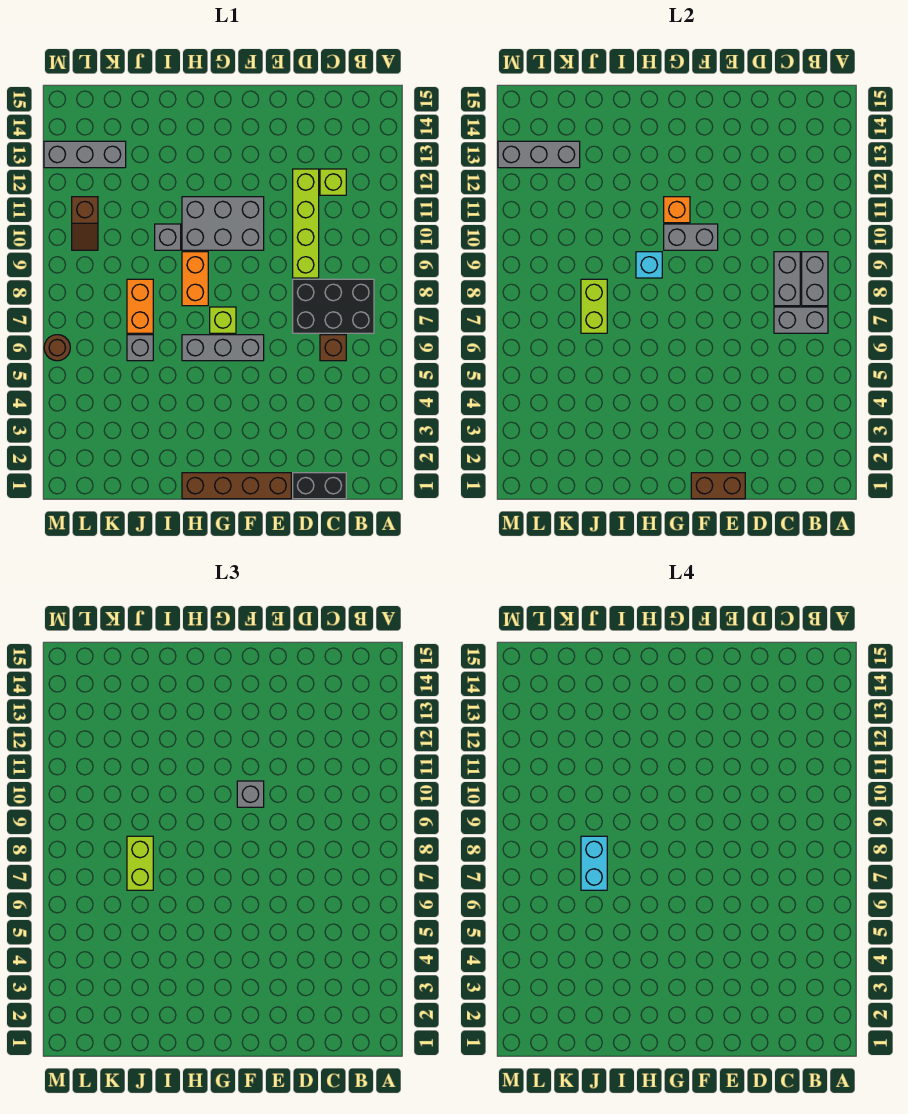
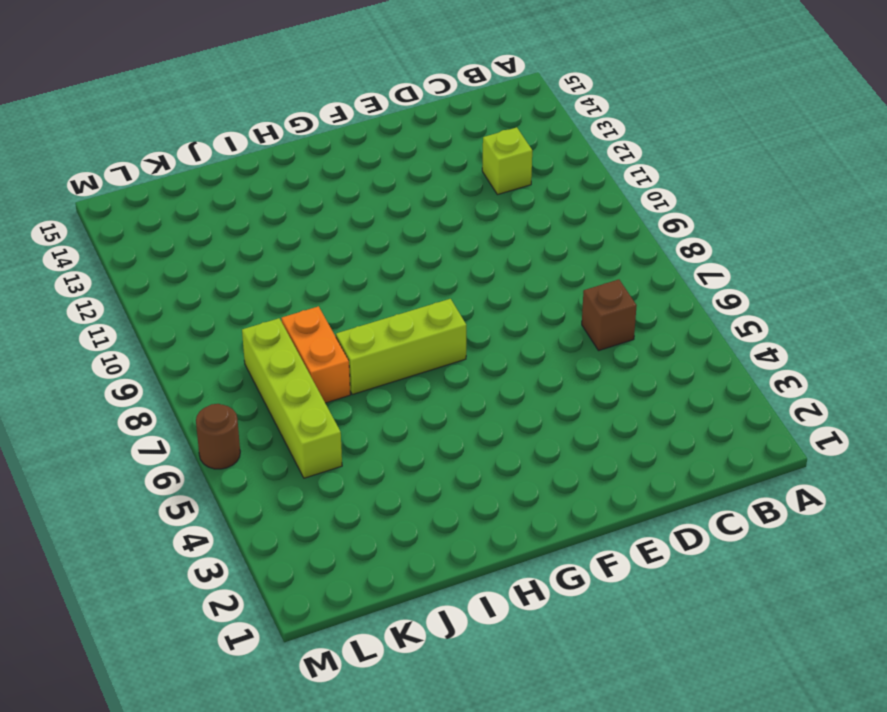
lime brick G7:I7 level 1 -> lime brick G7 level 1
lime brick K5:K8 level 1 -> lime brick D9:D12 level 1
none -> black brick B7:D8 level 1
none -> black brick C1:D1 level 1
none -> brown brick E1:H1 level 1

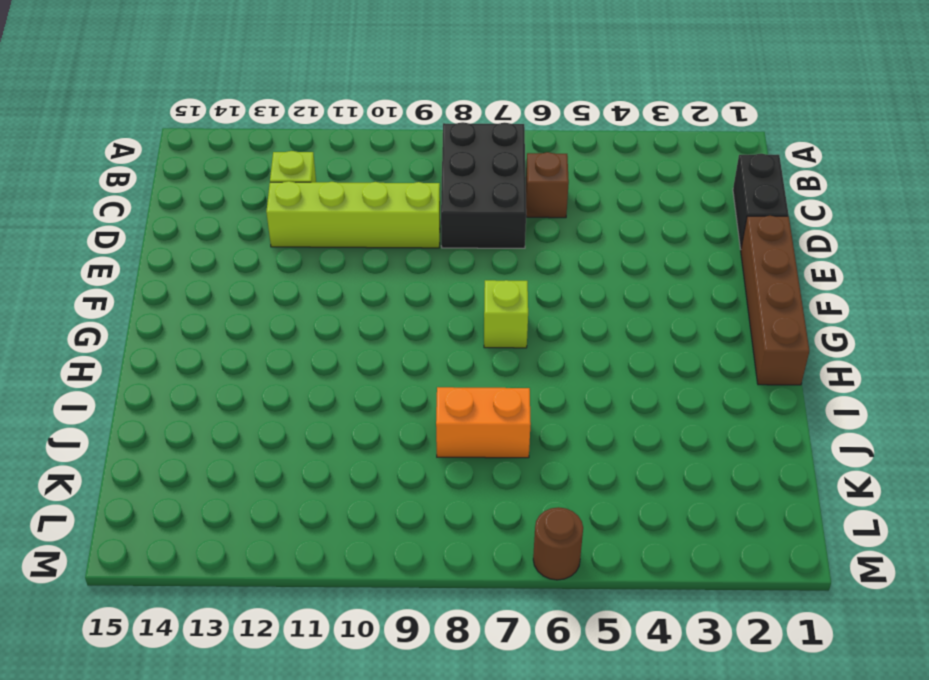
none -> grey brick F6:H6 level 1
none -> grey brick F10:H11 level 1
none -> orange brick H8:H9 level 1

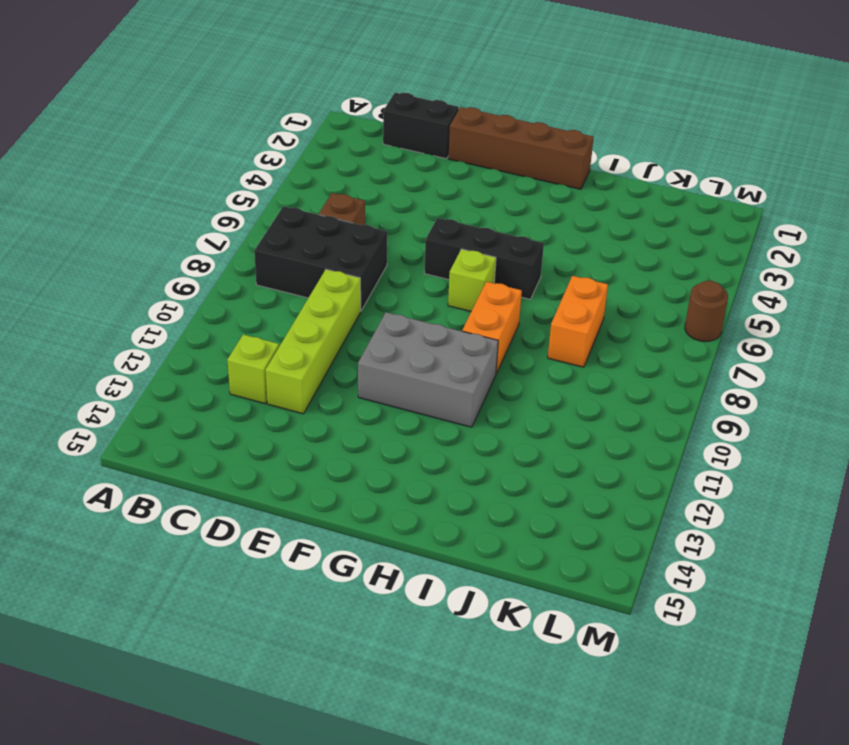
black brick F6:H6 level 1 -> grey brick F6:H6 level 1
none -> grey brick I10 level 1
none -> grey brick J6 level 1
none -> grey brick K13:M13 level 1

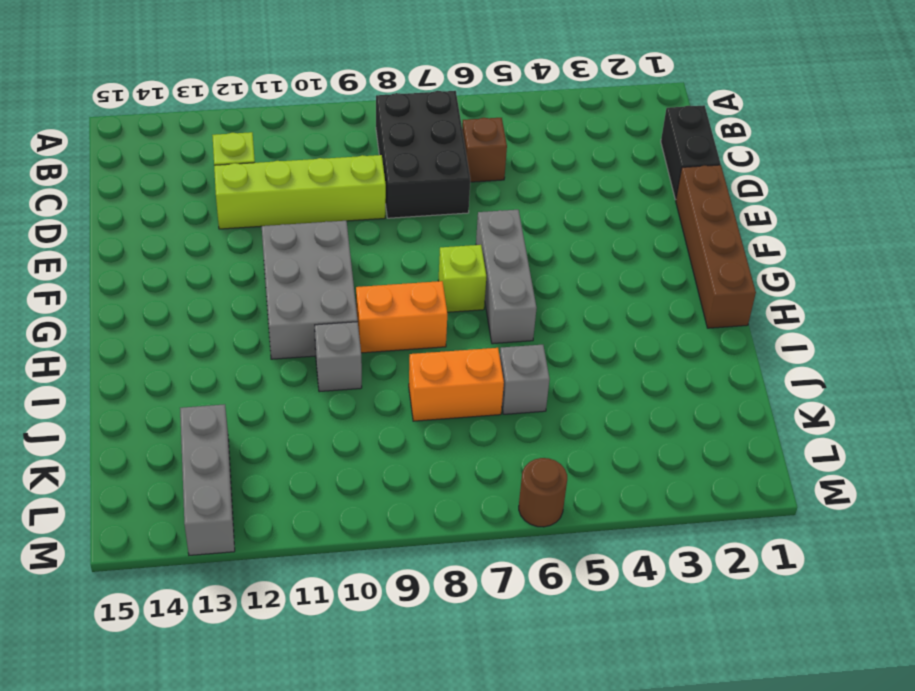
none -> brown slope L10:L11 level 1 top 11
none -> grey brick B7:C7 level 2
none -> grey brick B8:B9 level 2

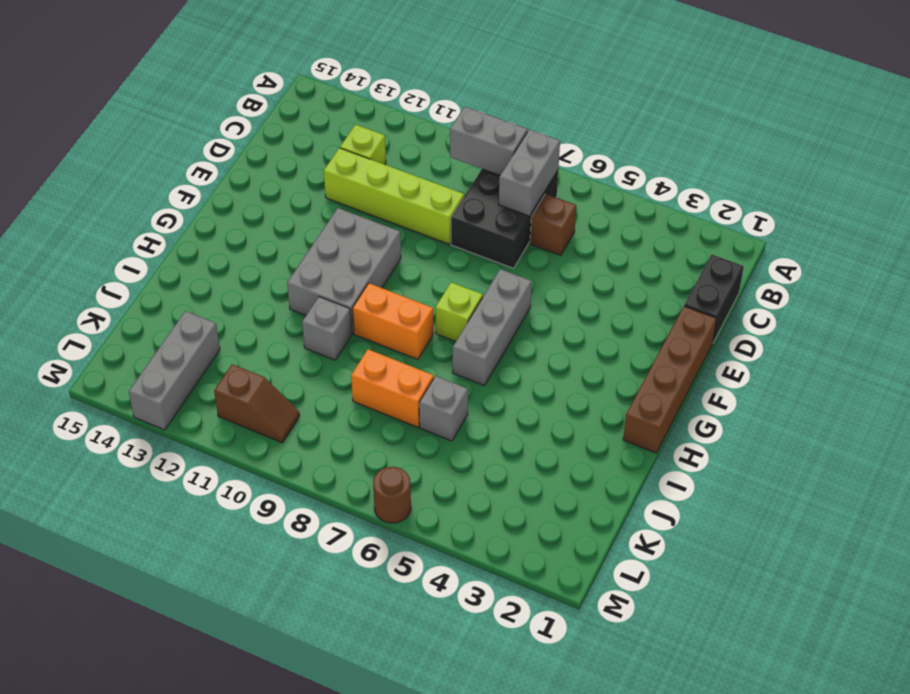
none -> grey brick C8:C9 level 2
none -> brown brick E1:F1 level 2
none -> grey brick F10:G10 level 2

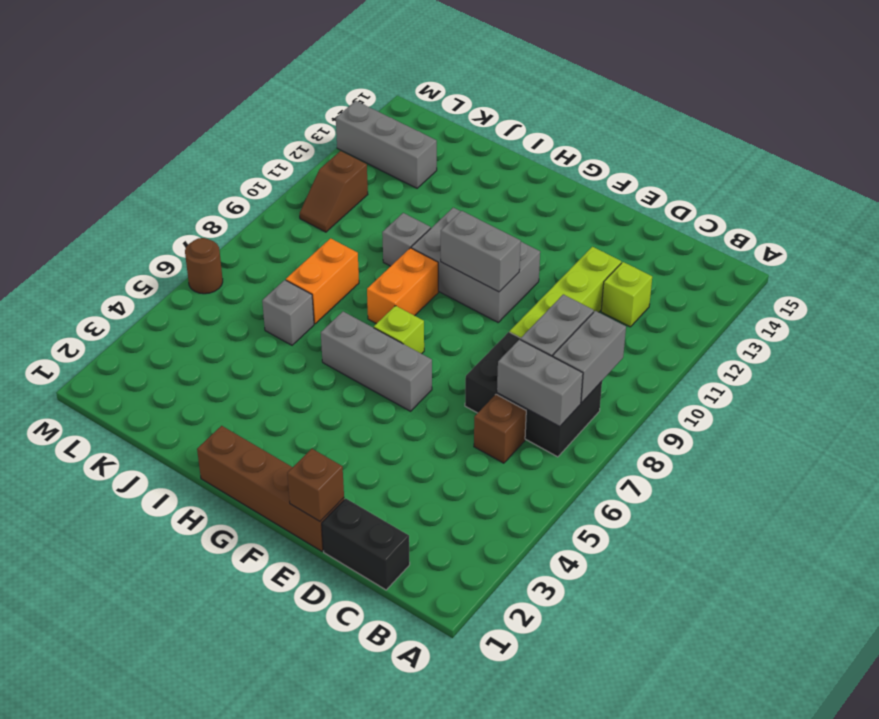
brown brick E1 level 2 -> brown brick E1:F1 level 2
none -> orange brick G11 level 2
none -> cyan brick H9 level 2
none -> lime brick J7:J8 level 2

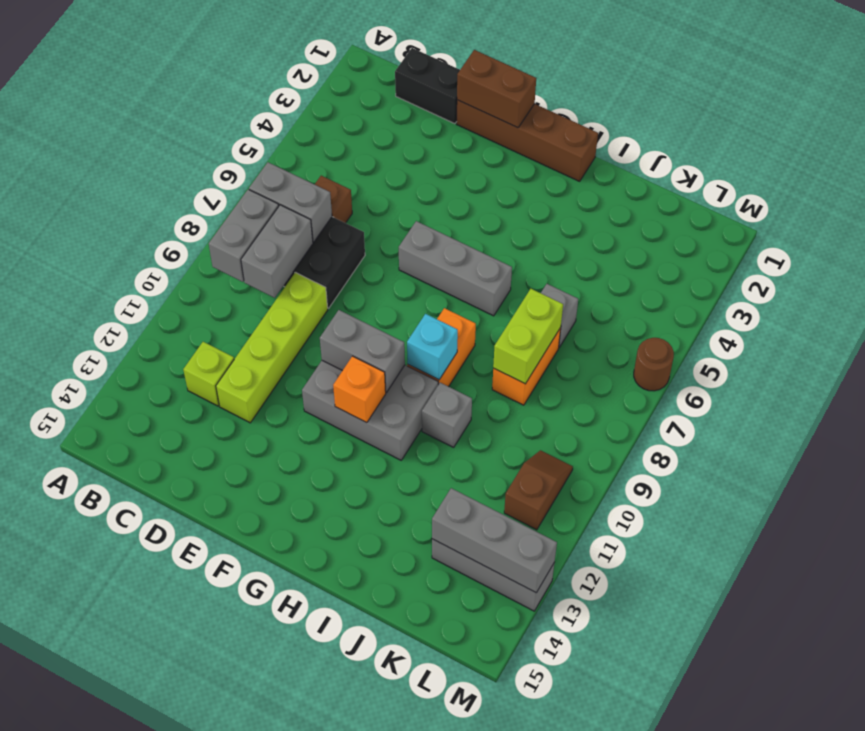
none -> lime brick G7 level 1
none -> grey brick F10 level 3
none -> lime brick J7:J8 level 3

